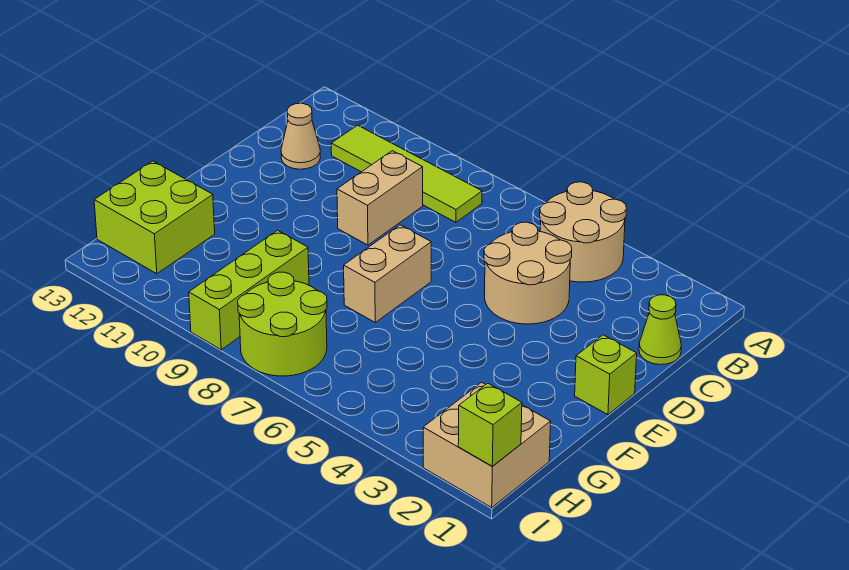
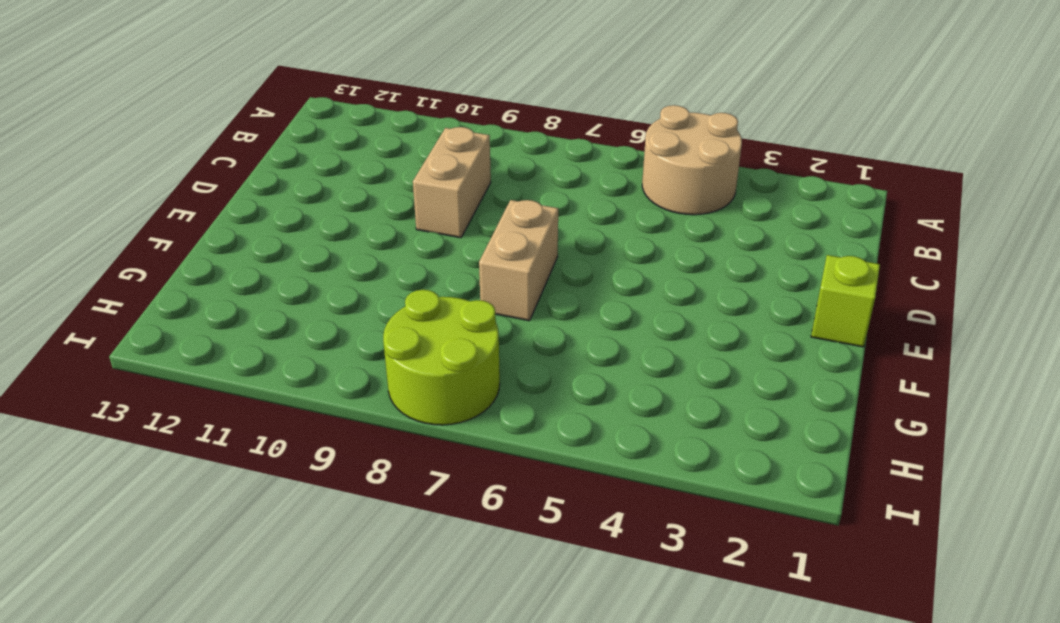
none -> lime tile B8:B11 level 1
none -> lime cone C1 level 1
none -> tan round brick C4:D5 level 1

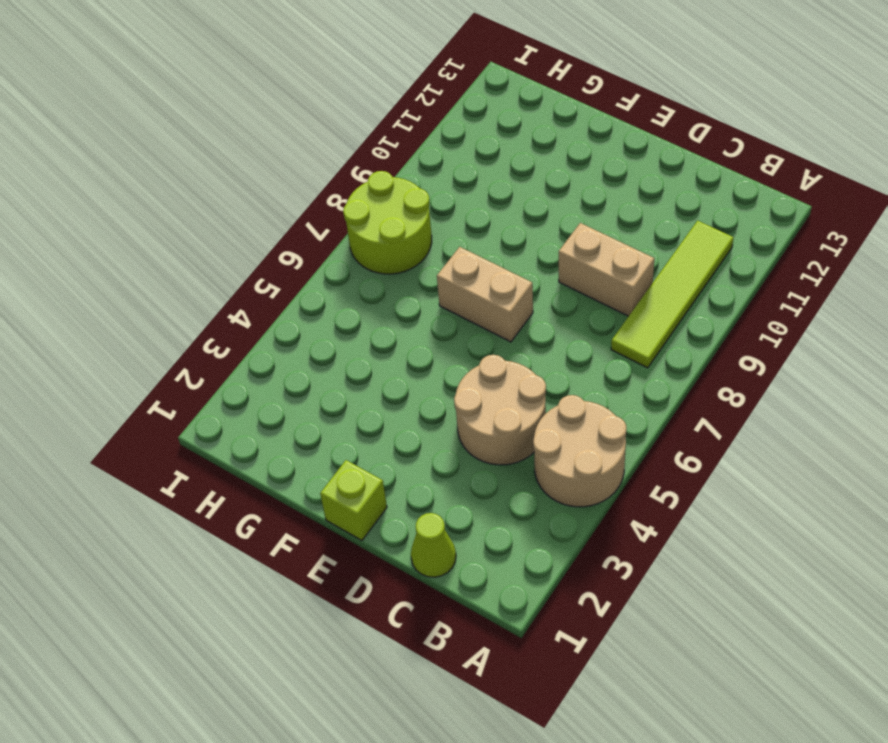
none -> tan cone C12 level 1
none -> lime brick G9:I9 level 1
none -> lime brick G12:H13 level 1

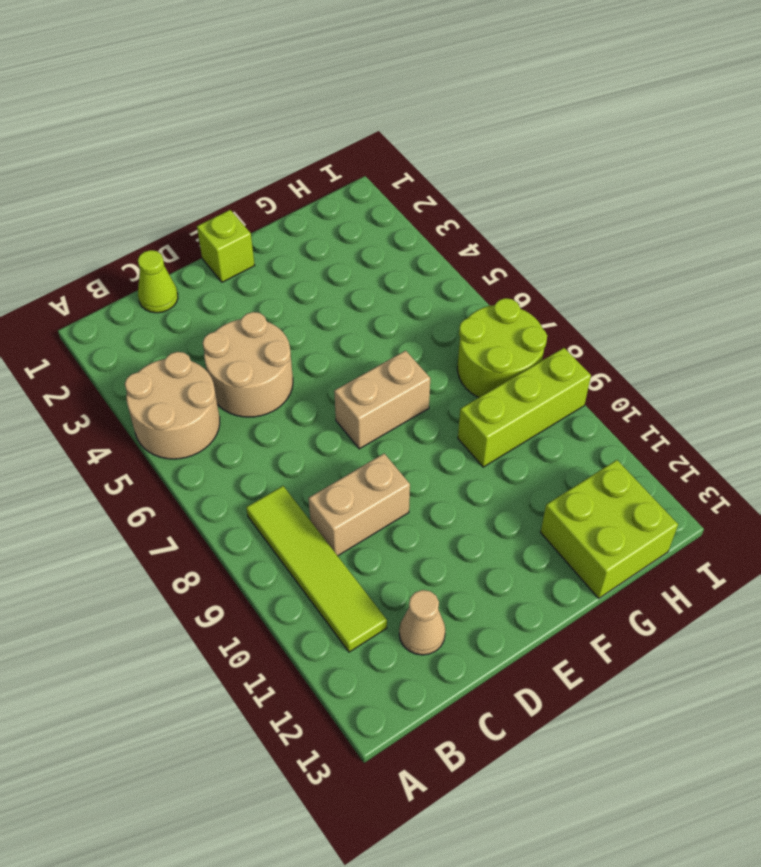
none -> tan brick H1:I2 level 1
none -> lime brick I1 level 2

